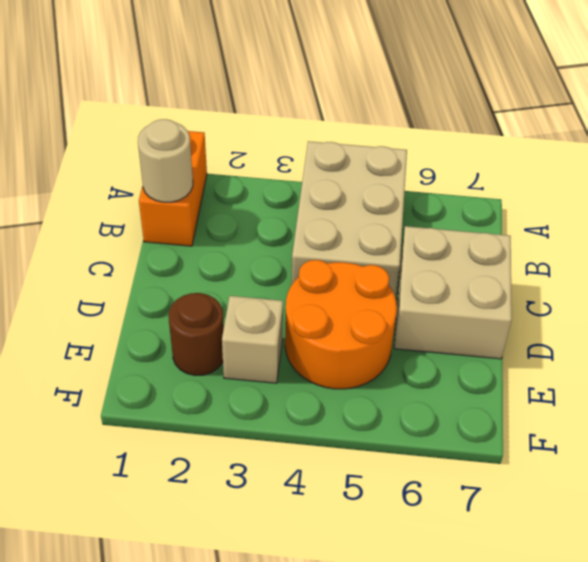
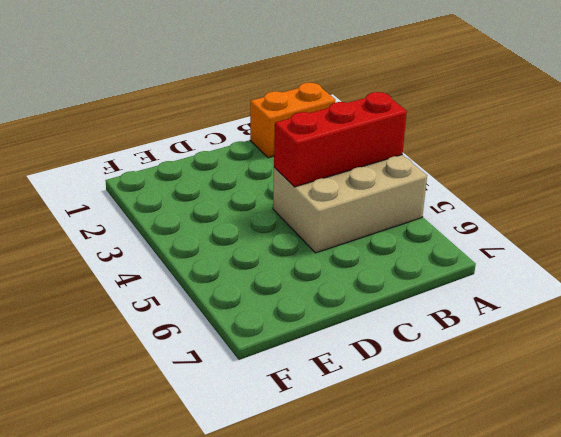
red brick A4:C4 level 2 -> none
none -> tan brick C6:D7 level 1
none -> orange round brick D4:E5 level 1

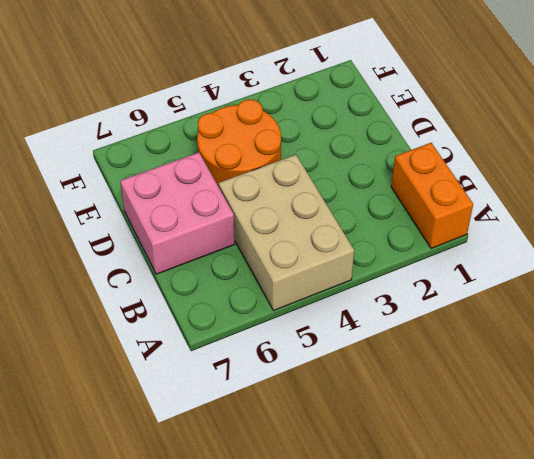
pink brick C6:D7 level 1 -> tan brick C6:D7 level 1
none -> brown round brick E2 level 1
none -> tan brick E3 level 1

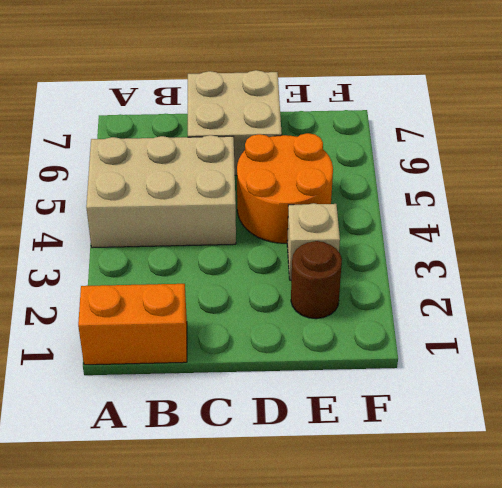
none -> tan round brick B1 level 2

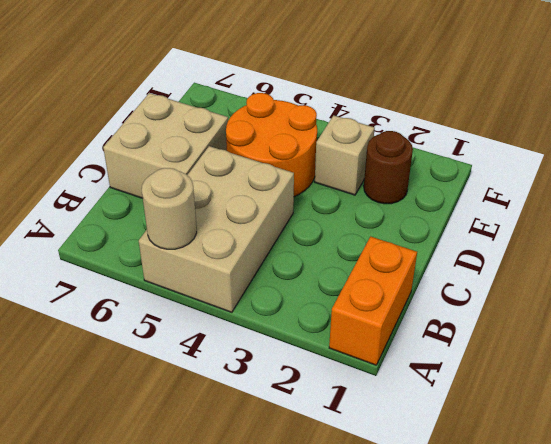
tan round brick A5 level 2 -> tan round brick B1 level 2

